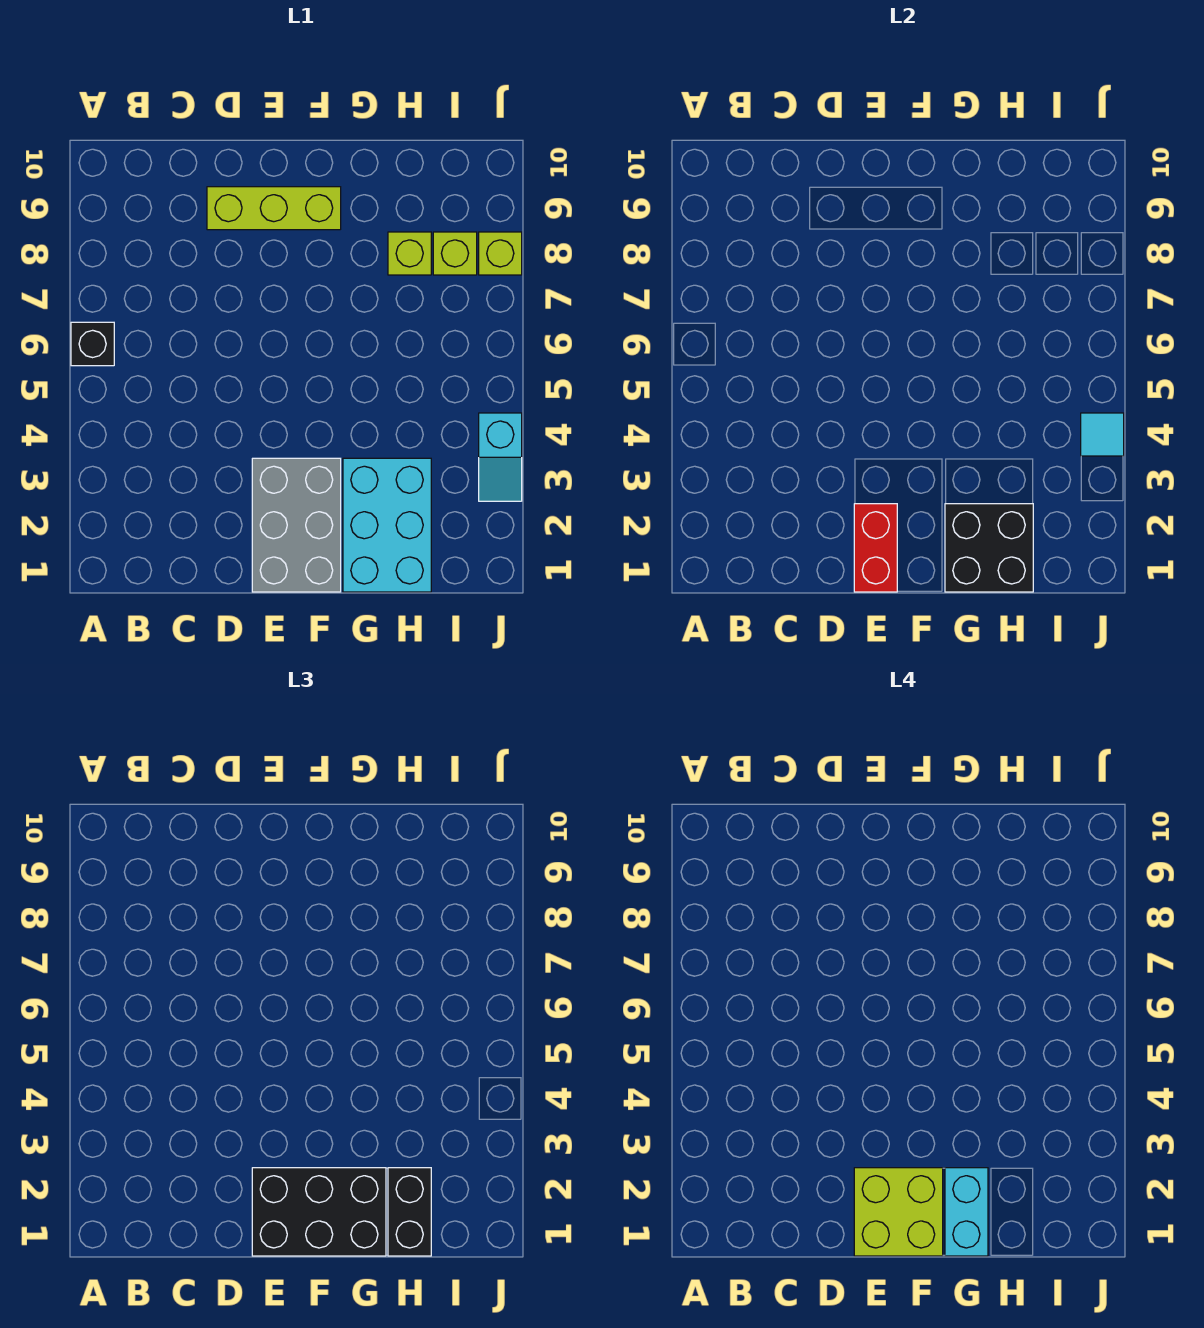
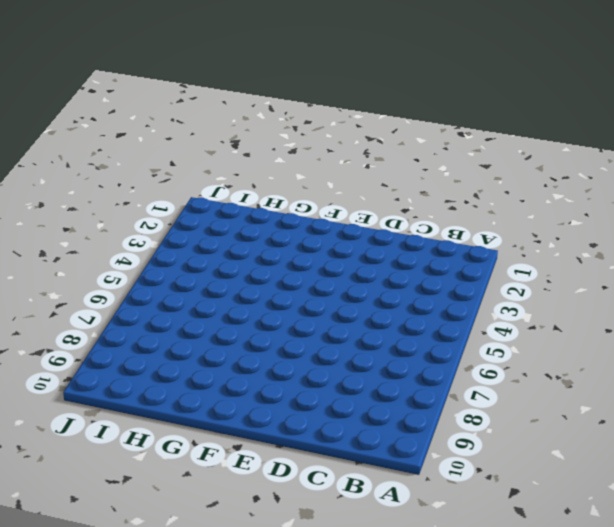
none -> black brick A6 level 1
none -> lime brick D9:F9 level 1
none -> grey brick E1:F3 level 1

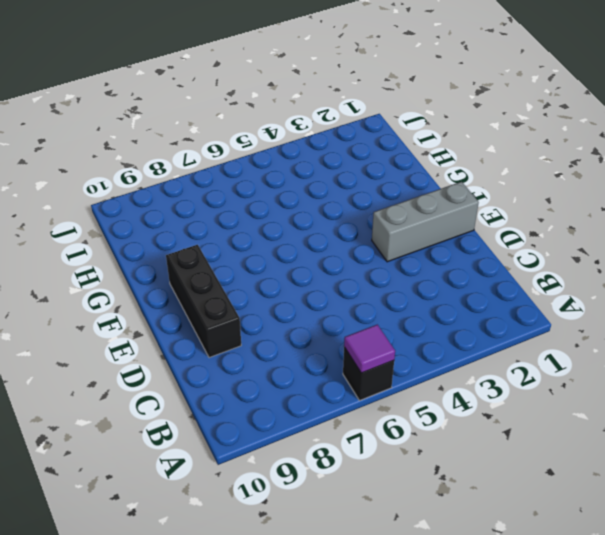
purple tile A6 level 2 -> none
black brick D9:F9 level 1 -> lime brick D9:F9 level 1
grey brick E1:E3 level 1 -> grey brick E1:F3 level 1
none -> cyan brick G1:H3 level 1
none -> lime brick H8 level 1
none -> lime brick I8 level 1

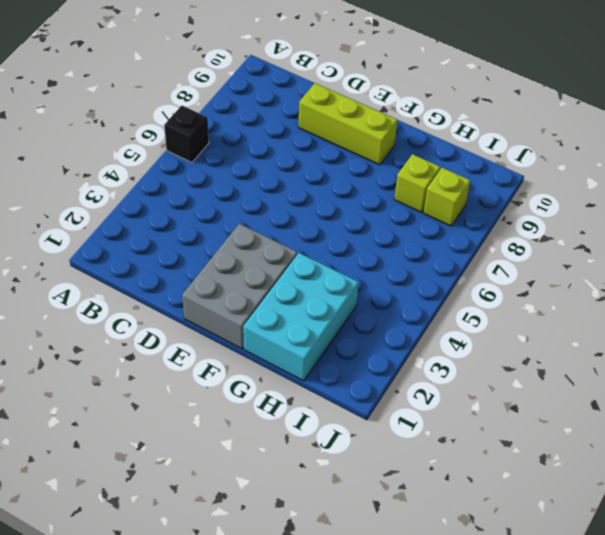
none -> cyan slope J3:J4 level 1 top 4
none -> lime brick J8 level 1
none -> red brick E1:E2 level 2

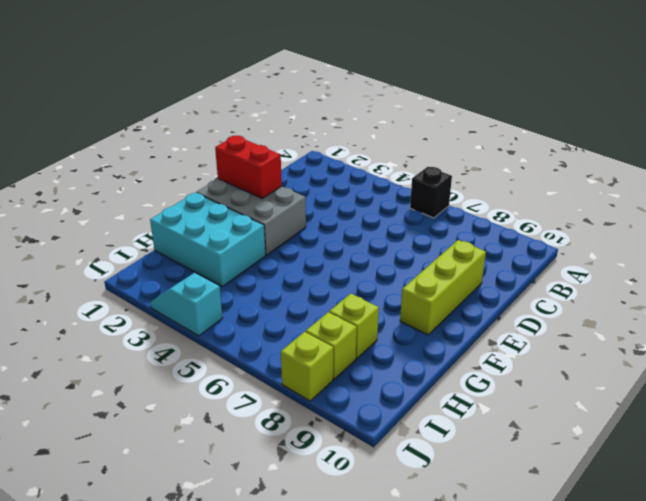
none -> black brick G1:H2 level 2
none -> cyan tile J4 level 2
none -> black brick E1:G2 level 3

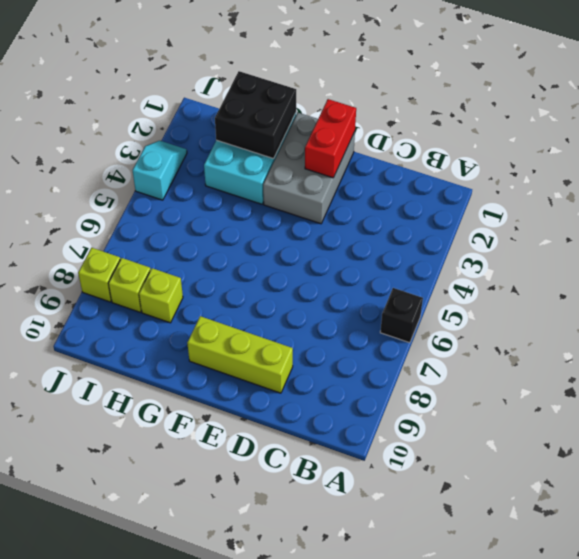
none -> cyan tile J4 level 2
none -> black brick E1:G2 level 3
none -> black brick H1:H2 level 3

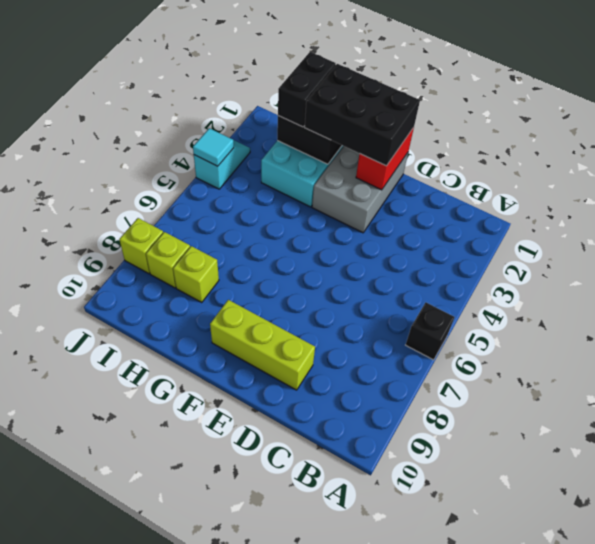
none -> lime brick E1:F2 level 4
none -> cyan brick G1:G2 level 4

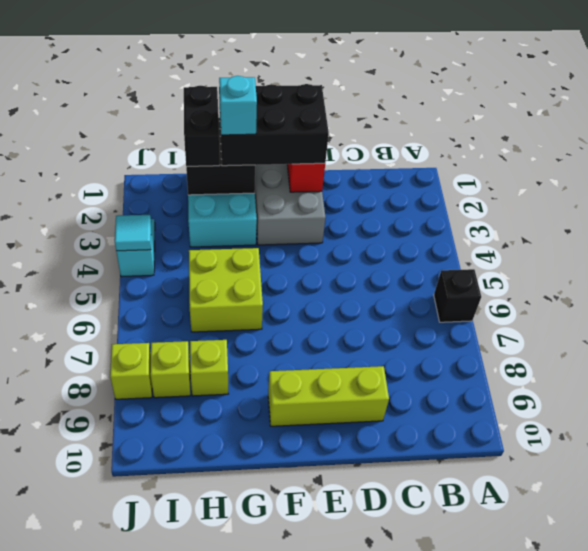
cyan brick G2 level 4 -> cyan brick G1:G2 level 4
lime brick G5:H6 level 1 -> lime brick E1:F2 level 4

